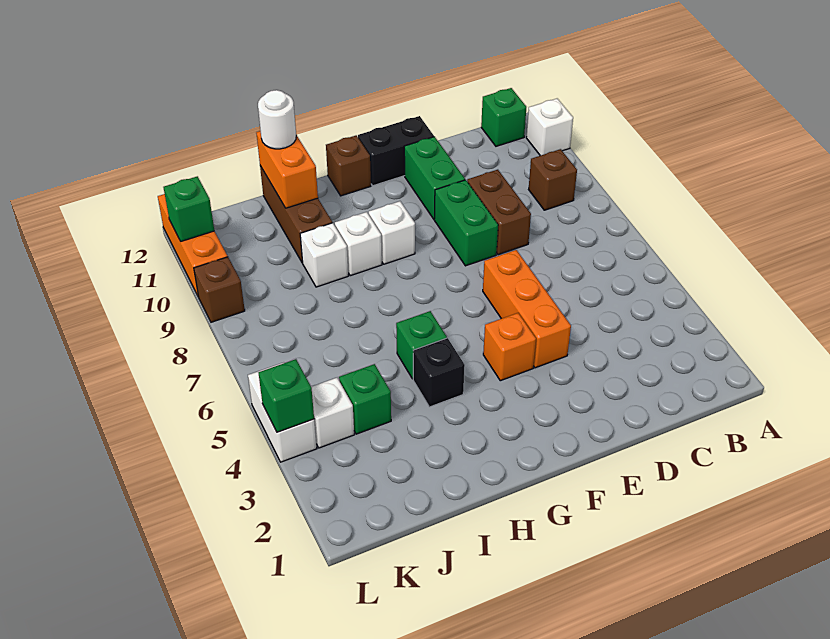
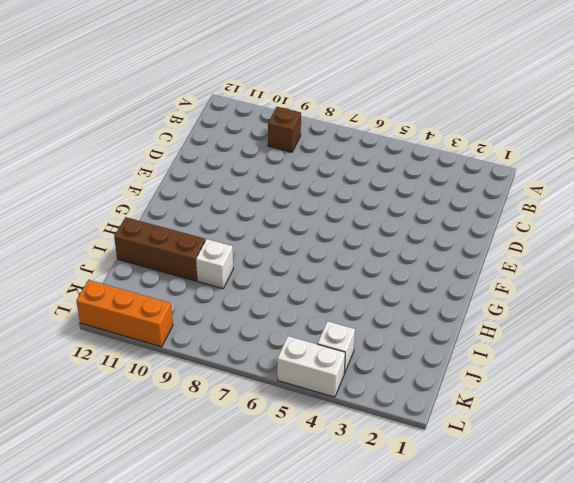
none -> white brick A11 level 1
none -> green brick B12 level 1
none -> brown brick D8:D9 level 1

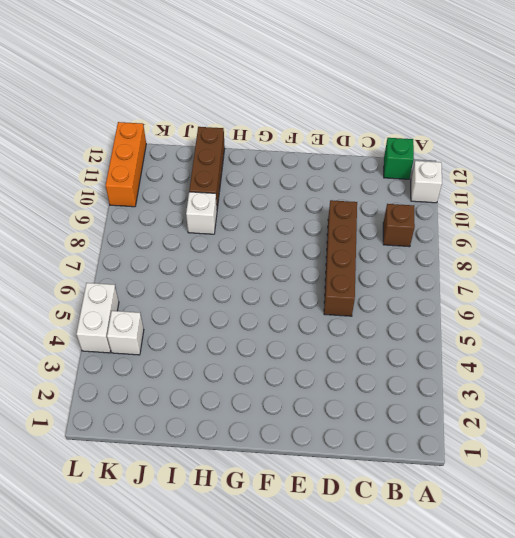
brown brick D6:D9 level 1 -> brown brick D8:D9 level 1
none -> orange brick E4:E6 level 1
none -> green brick E8:E9 level 1
none -> green brick E10:E11 level 1

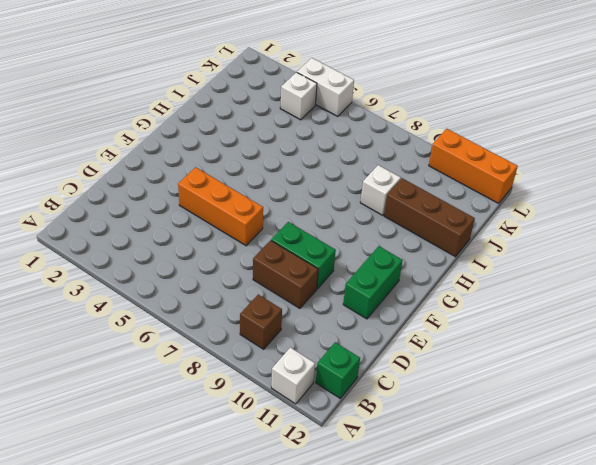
green brick E11:F11 level 1 -> green brick E10:E11 level 1
none -> black brick E12:F12 level 1
none -> orange brick F4 level 1
none -> white brick G9 level 1

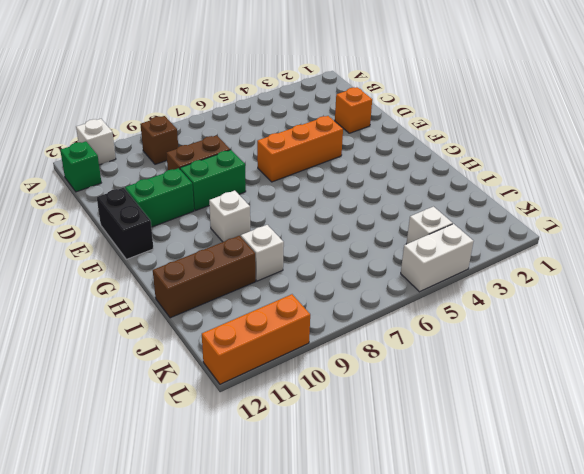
orange brick D2 level 1 -> orange brick F4 level 1
none -> brown brick G12 level 1
none -> black brick H4 level 1
none -> green brick H5 level 1

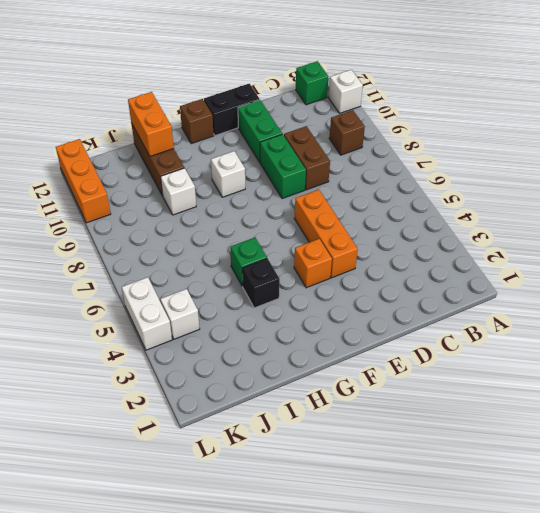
none -> white brick H9 level 1
none -> green brick J4 level 1
none -> brown brick L9 level 1

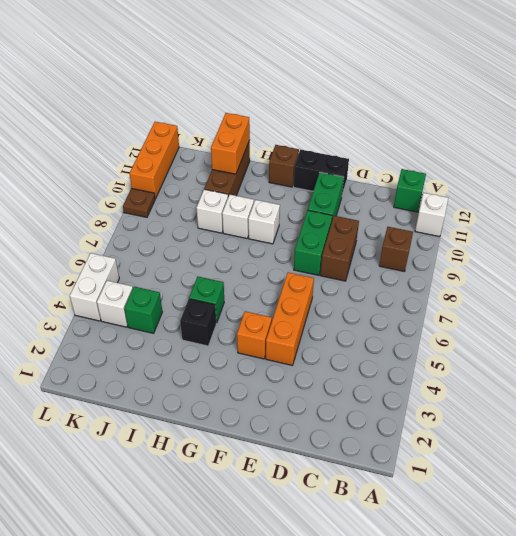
brown plate L9 level 1 -> brown brick L9 level 1
none -> green brick L4 level 2
none -> green brick L11 level 2
none -> white round brick I12 level 3

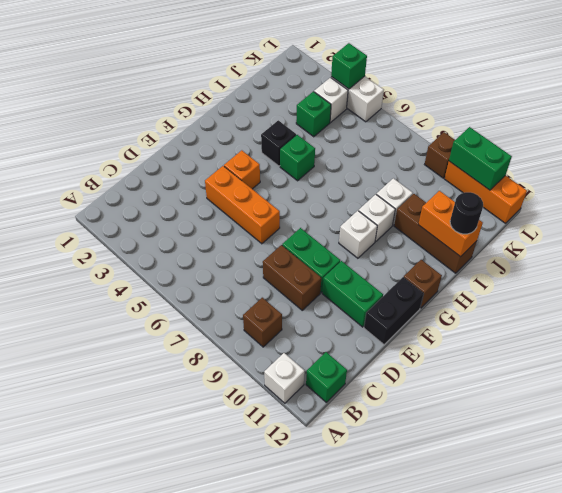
black round brick I12 level 3 -> white round brick I12 level 3
green brick L10:L11 level 2 -> green brick L11 level 2

